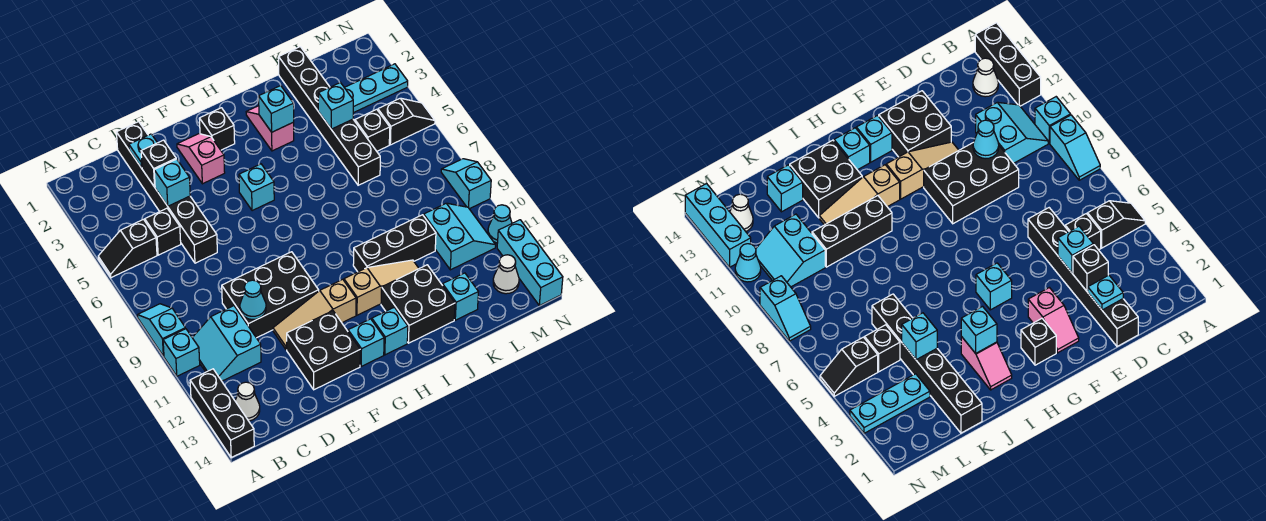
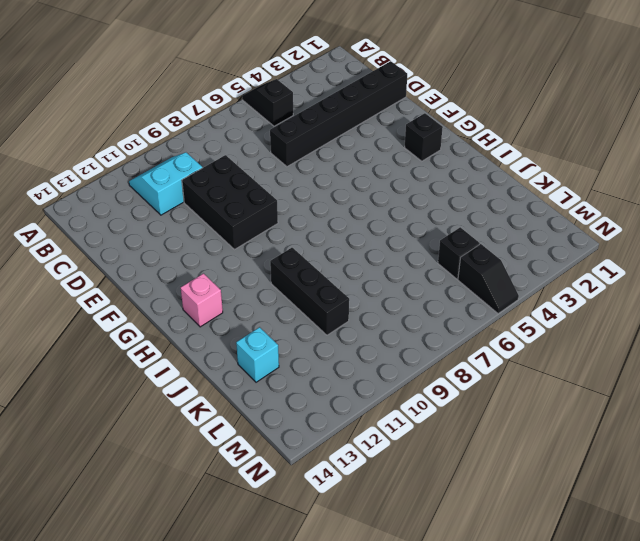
pink brick H13 level 1 -> cyan brick H13 level 1
none -> cyan slope A8:A9 level 1 top 9
none -> cyan brick A10 level 1
none -> black brick A12:A14 level 1
none -> white cone B13 level 1

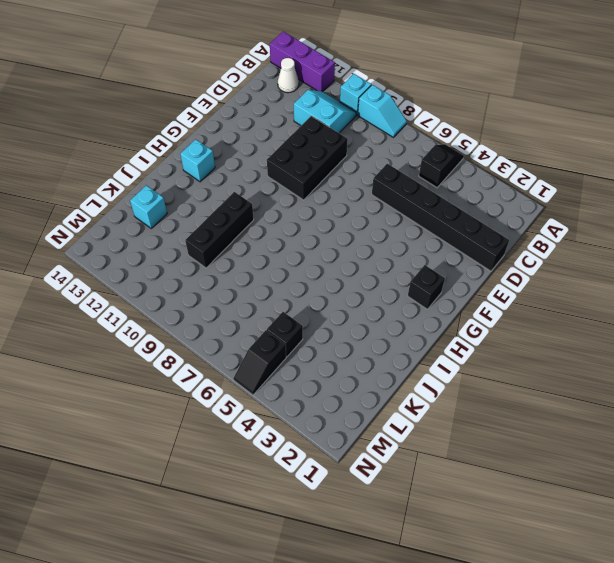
purple brick A12:A14 level 1 -> black brick A12:A14 level 1
none -> black brick C5 level 1
none -> tan slope E11:G11 level 1 top G
none -> black brick E12:F13 level 1
none -> pink slope F2:F3 level 1 top 3

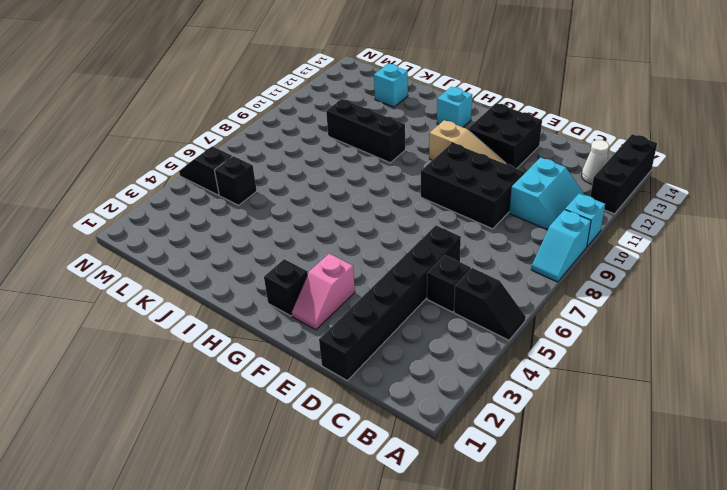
none -> cyan brick G5 level 1
none -> cyan brick G13 level 1
none -> tan slope H11:J11 level 1 top H
none -> pink slope I2:I3 level 1 top 3

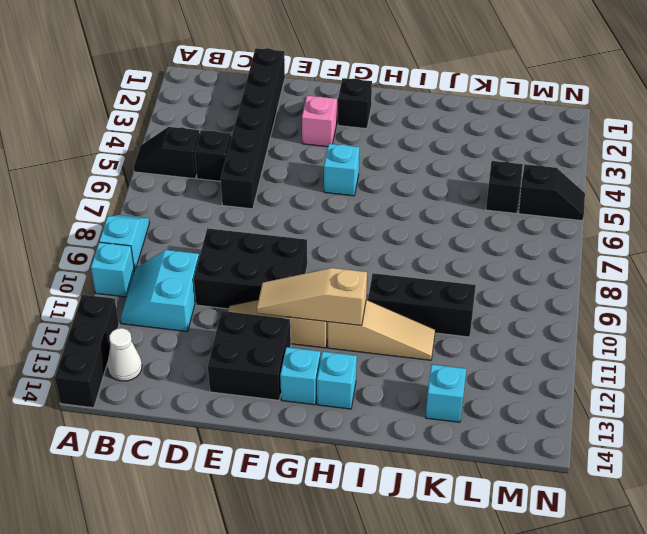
tan slope F11:H11 level 2 top H -> none
none -> pink slope I2:I3 level 1 top 3
none -> black brick I12:J13 level 1
none -> black brick K1:K6 level 1
none -> cyan plate L3:N3 level 1

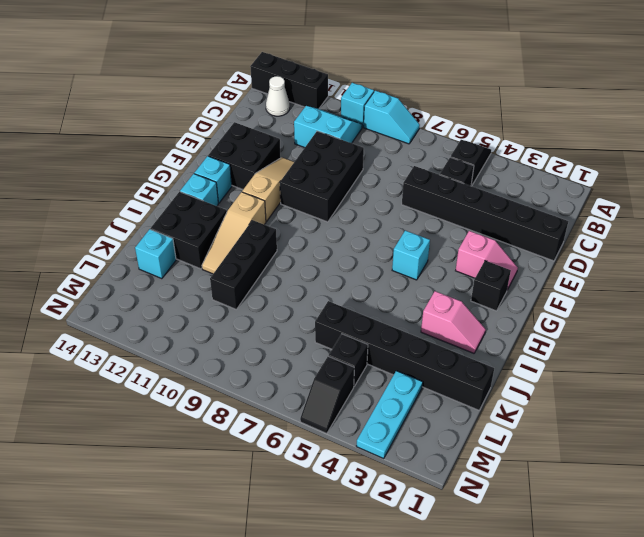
none -> cyan slope L10:M11 level 1 top L
none -> white cone M13 level 1
none -> cyan slope N8:N9 level 1 top 9
none -> cyan cone N11 level 1

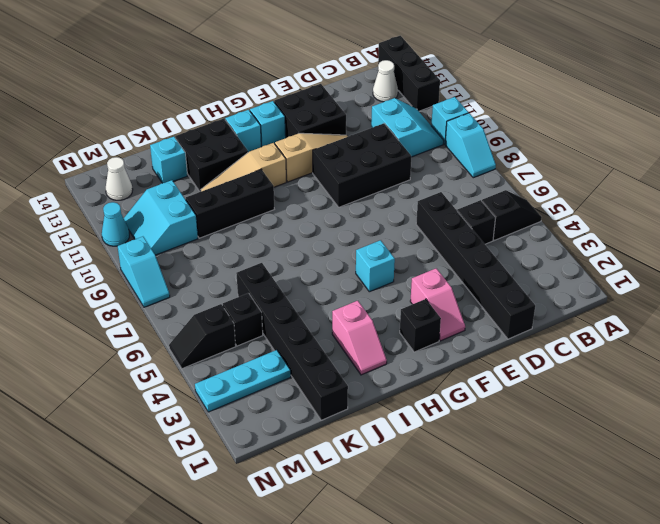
none -> cyan brick N12:N14 level 1
none -> cyan plate D2 level 2
none -> black brick D3 level 2
none -> cyan brick D4 level 2

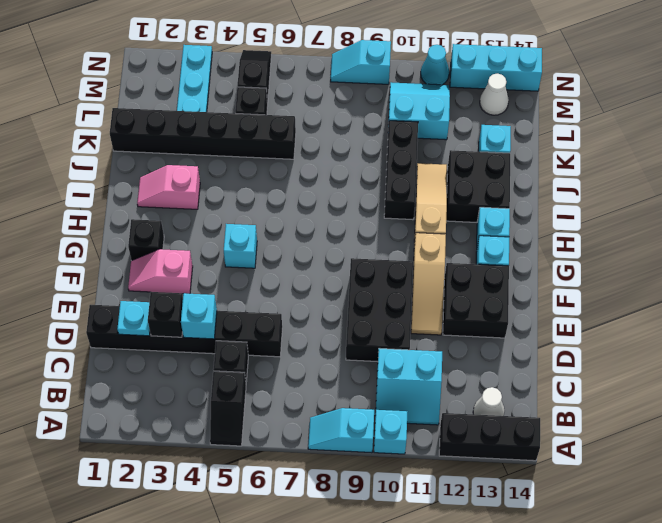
none -> cyan cone D10 level 2
none -> cyan brick I3 level 2
none -> cyan brick K4 level 2

